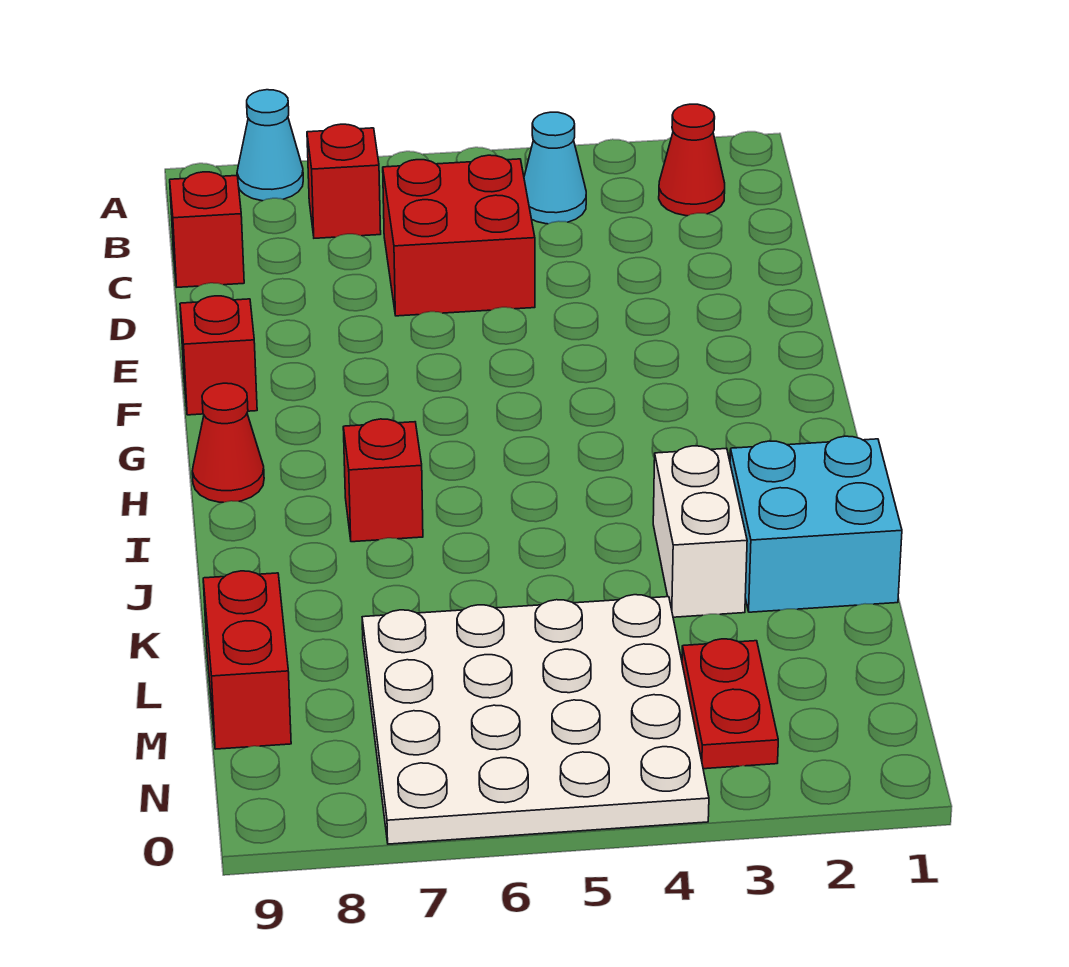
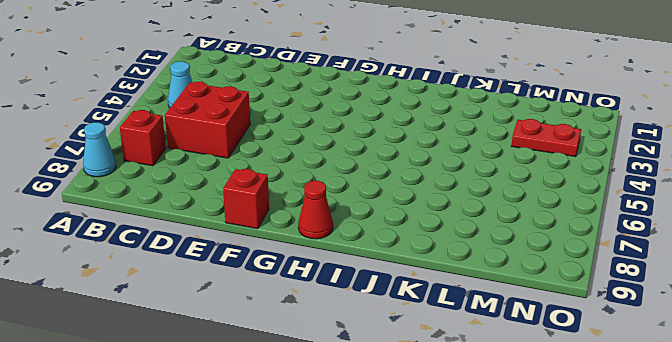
none -> red cone B2 level 1
none -> red brick C9 level 1
none -> red brick I7 level 1

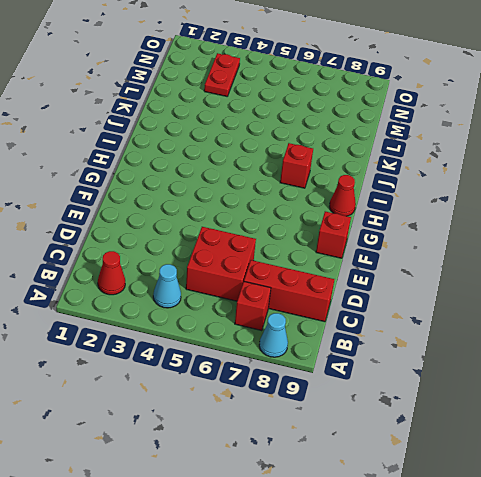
red brick C7:C9 level 1 -> red brick C9 level 1
none -> cyan brick J1:K2 level 1
none -> white brick J3:K3 level 1
none -> white plate L4:O7 level 1

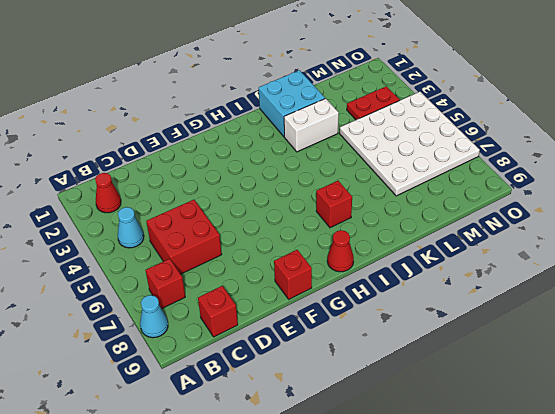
none -> red brick L9:M9 level 1

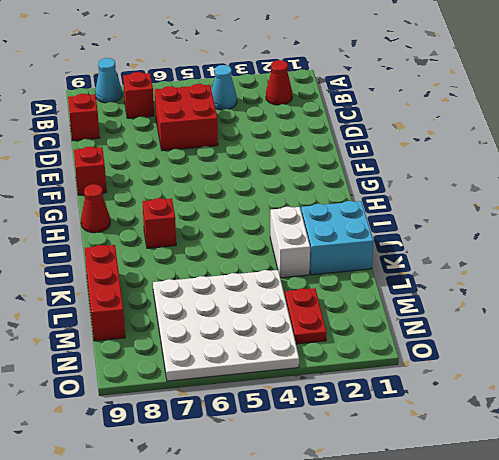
red brick K9:M9 level 1 -> red brick L9:M9 level 1

